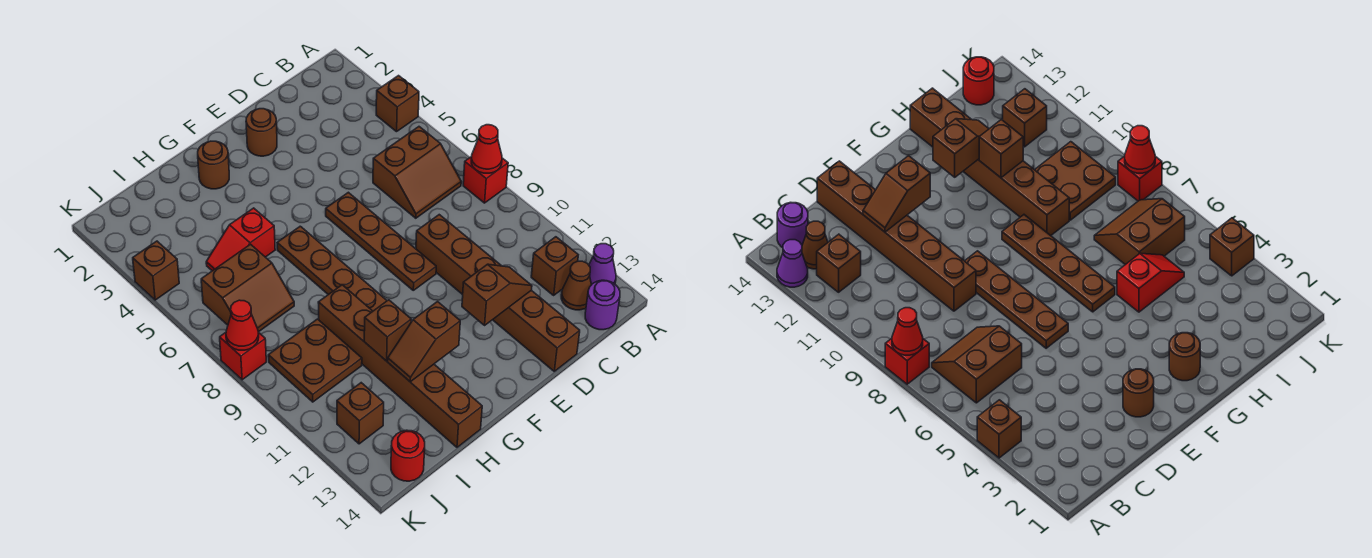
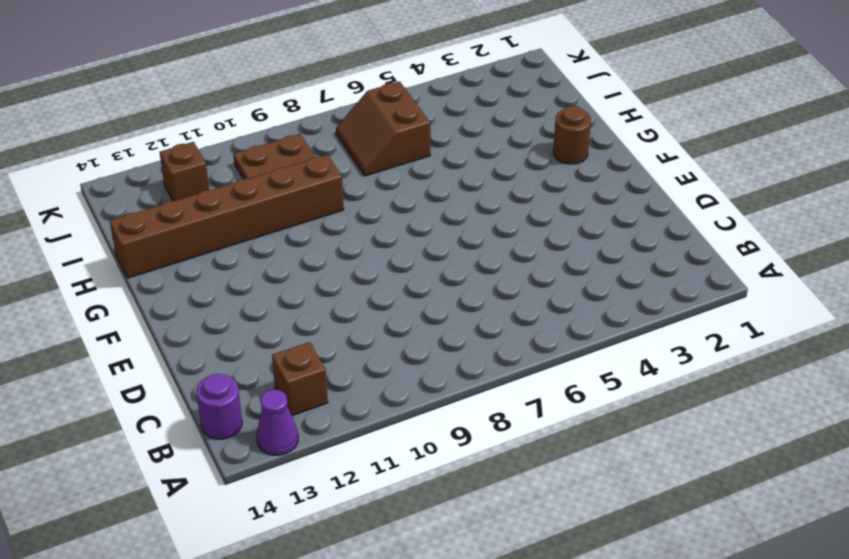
none -> brown brick A4 level 1
none -> red brick A8 level 1
none -> brown slope B6:C7 level 1 top 6

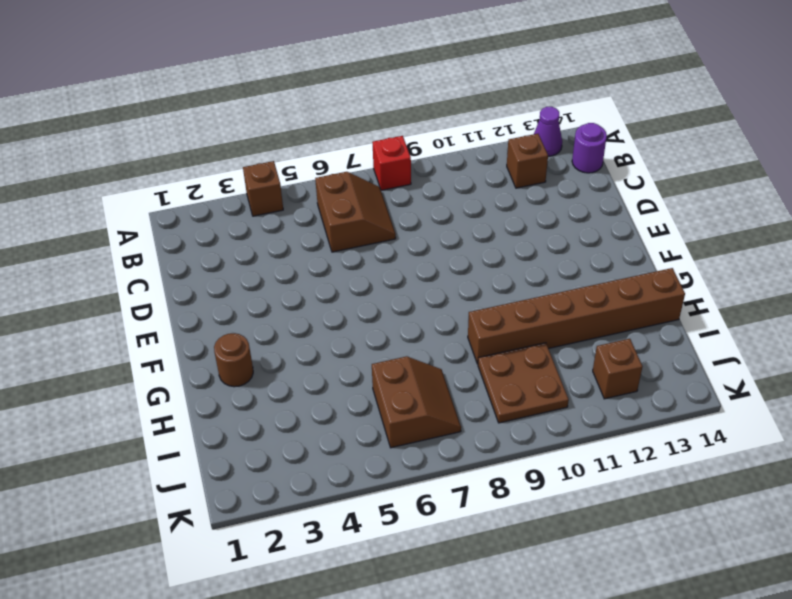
none -> brown cone B13 level 1
none -> brown brick D9:D14 level 1
none -> brown round brick E2 level 1

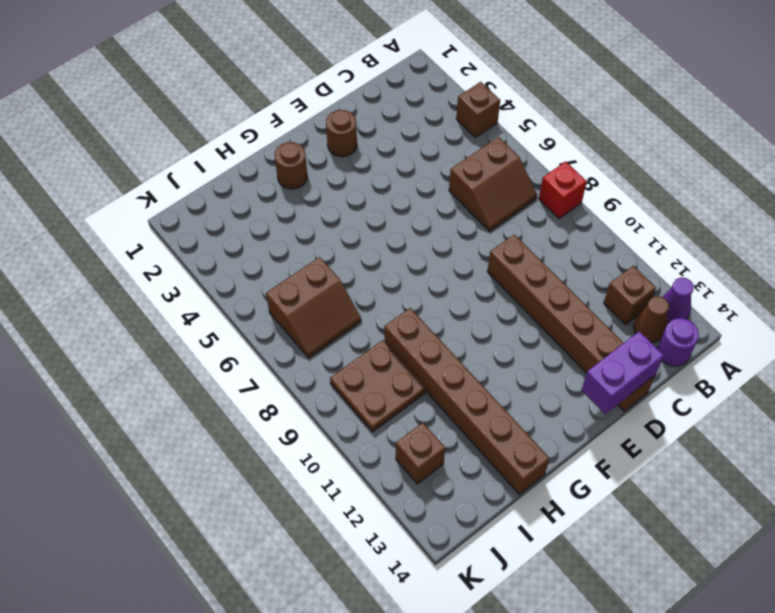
purple brick D14:E14 level 2 -> none
none -> brown plate E6:E9 level 1
none -> brown plate G6:G9 level 1
none -> red slope H5:I5 level 1 top H

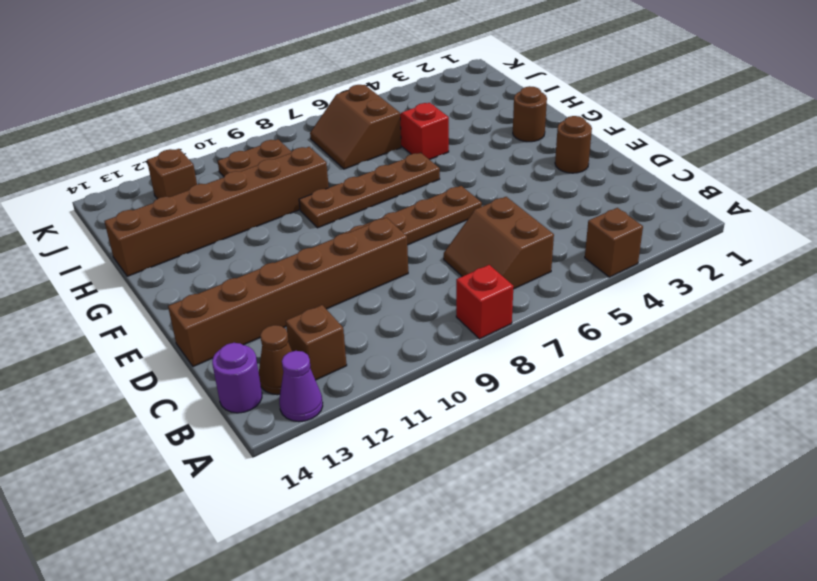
none -> red round brick J14 level 1
none -> brown brick K4 level 1
none -> red brick K8 level 1

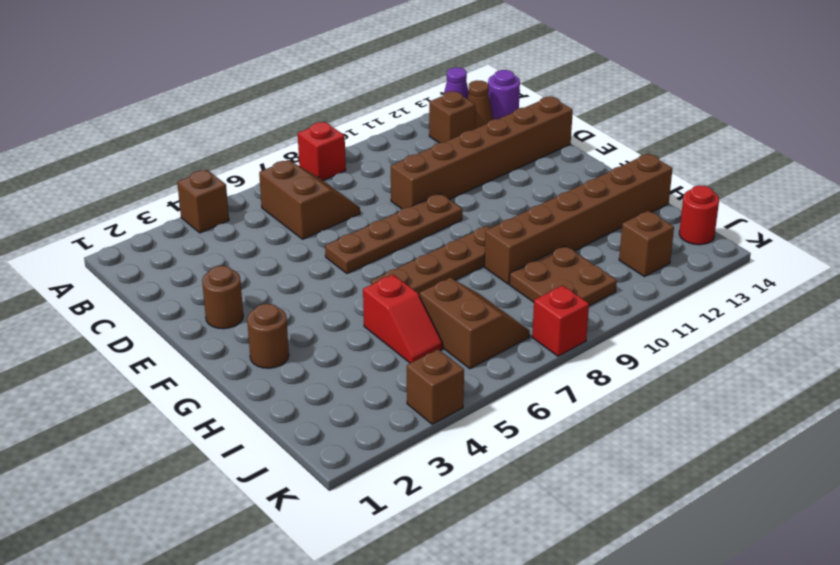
none -> red cone A8 level 2
none -> brown slope D12:E12 level 2 top E
none -> brown slope G12:H12 level 2 top G

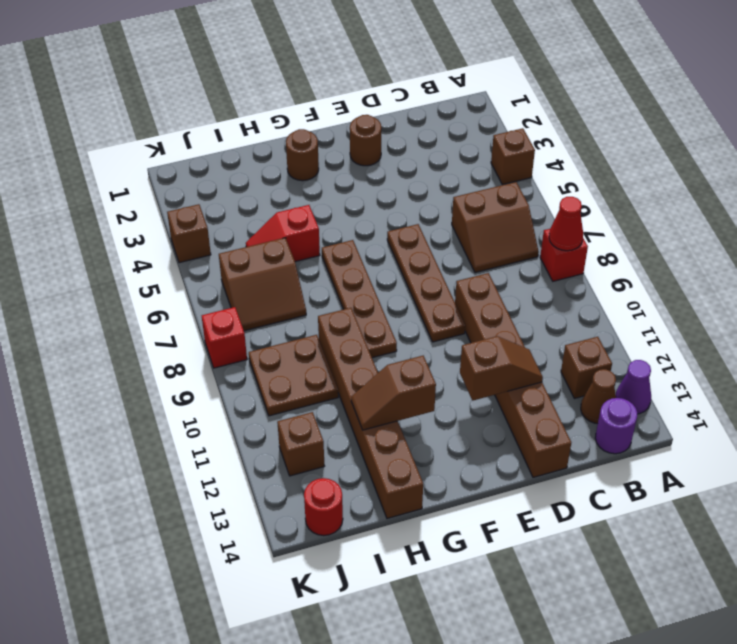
none -> brown brick H11 level 2
none -> red cone K8 level 2

